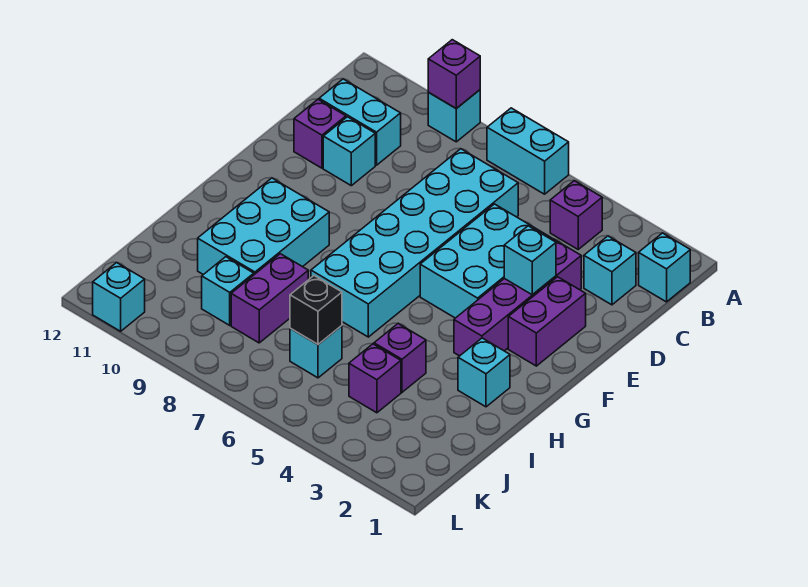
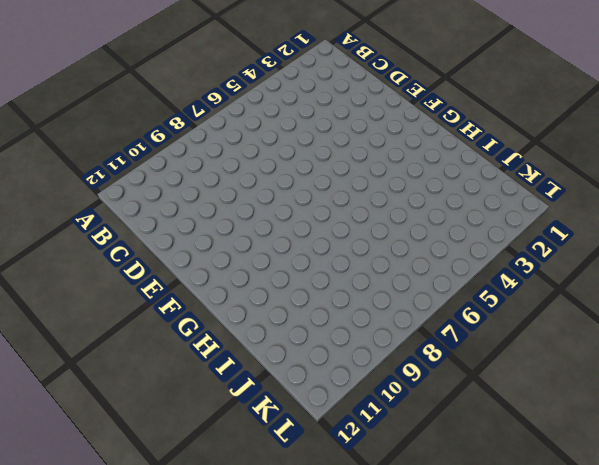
none -> cyan brick A6:A7 level 1
none -> cyan brick A9 level 1
none -> cyan brick B1 level 1

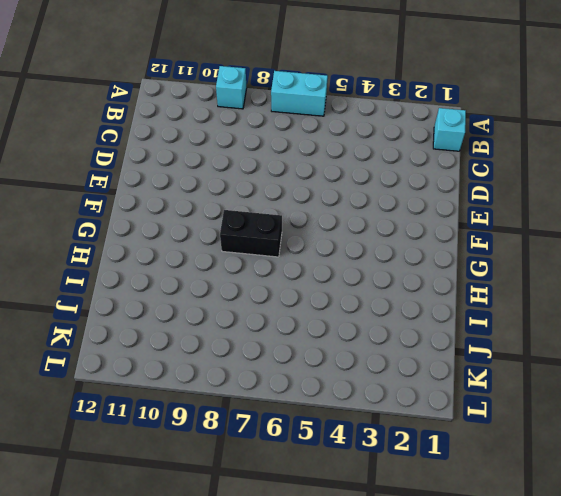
black brick G7:G8 level 1 -> cyan brick C6:H7 level 1
none -> purple brick B4 level 1
none -> cyan brick C2 level 1
none -> cyan brick C10:C11 level 1

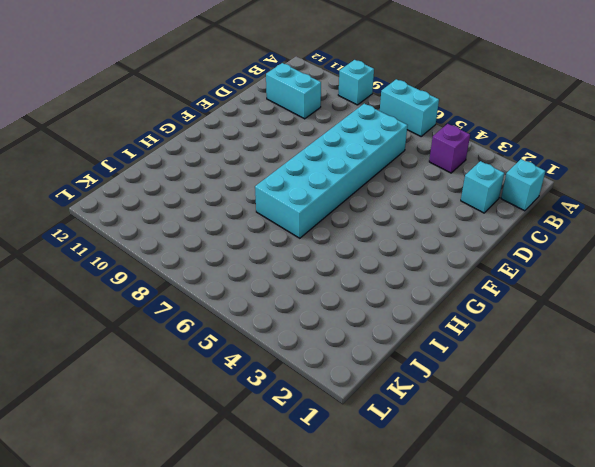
none -> purple brick D3:G3 level 1
none -> cyan brick D4:F5 level 1
none -> cyan brick D10 level 1

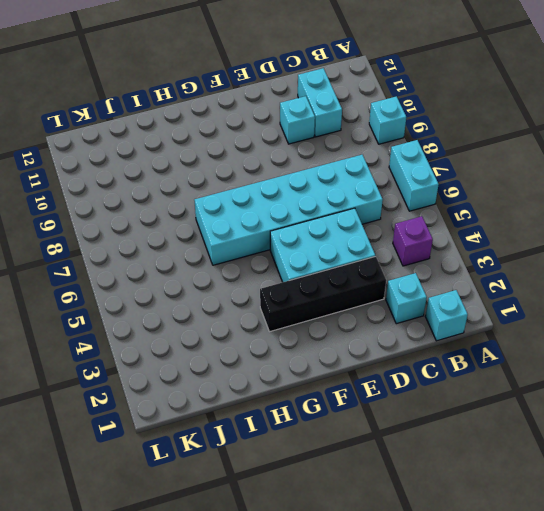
black brick D3:G3 level 1 -> purple brick D3:G3 level 1
none -> purple brick D11 level 1
none -> purple brick E2:F2 level 1
none -> cyan brick G9:I10 level 1

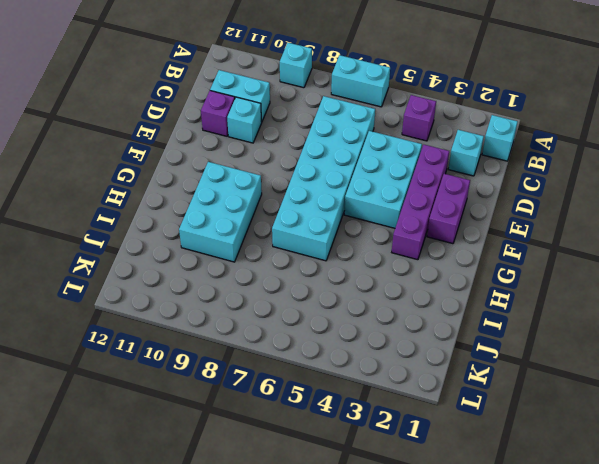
none -> cyan brick H2 level 1
none -> purple brick I4 level 1
none -> purple brick I8:J8 level 1

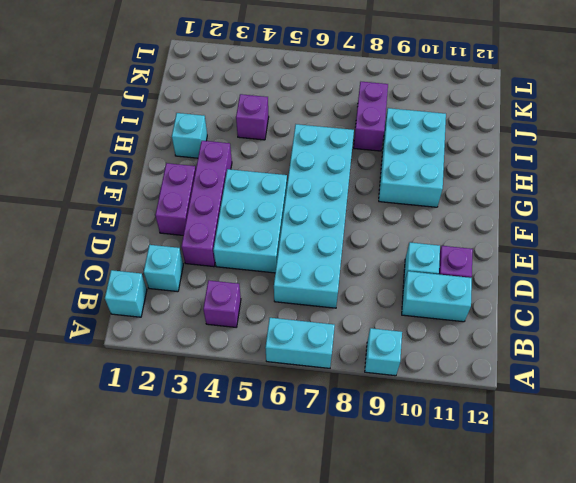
none -> purple brick J4 level 1
none -> cyan brick J6 level 1
none -> cyan brick J9 level 1

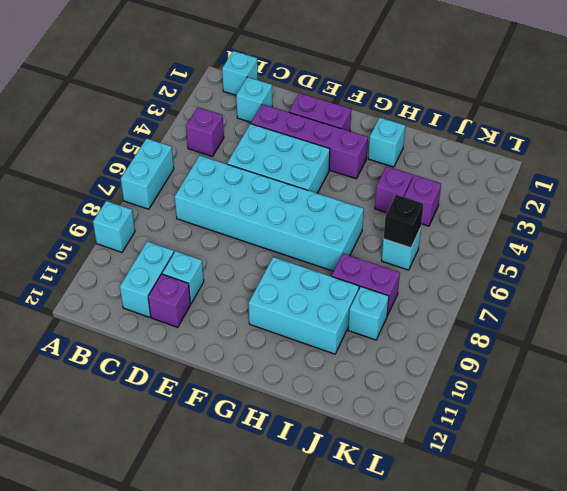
none -> cyan brick L11 level 1
none -> purple brick A9 level 2
none -> cyan brick E3 level 2

